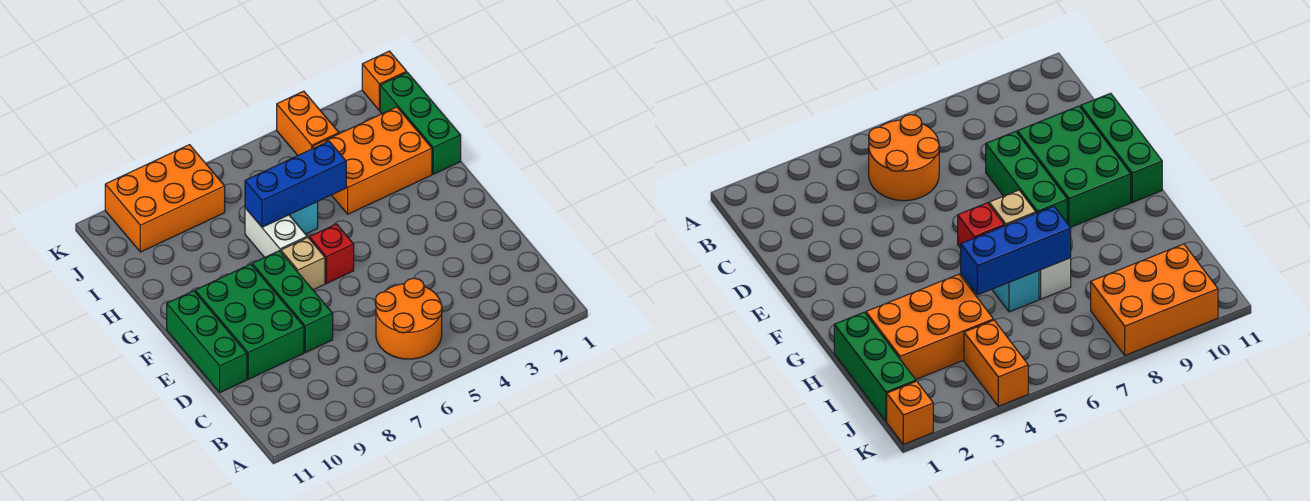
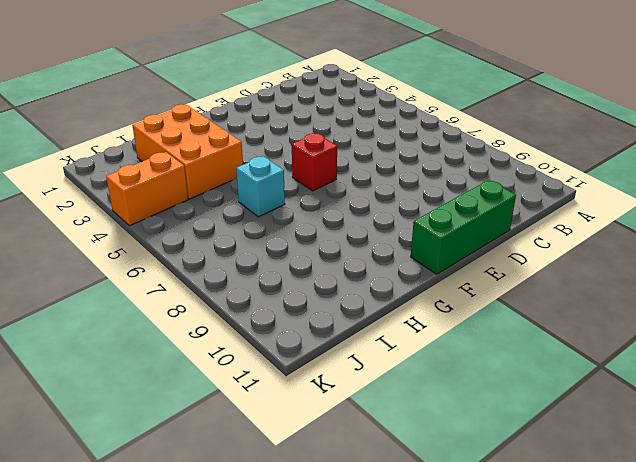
none -> orange round brick B5:C6 level 1
none -> green brick D8:F8 level 1
none -> green brick D9:F10 level 1

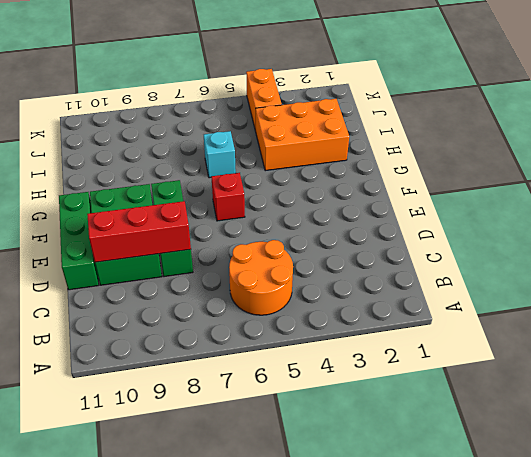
red brick D8:D10 level 2 -> none
none -> tan brick F7 level 1
none -> white brick G7:H7 level 1
none -> green brick H1:J1 level 1

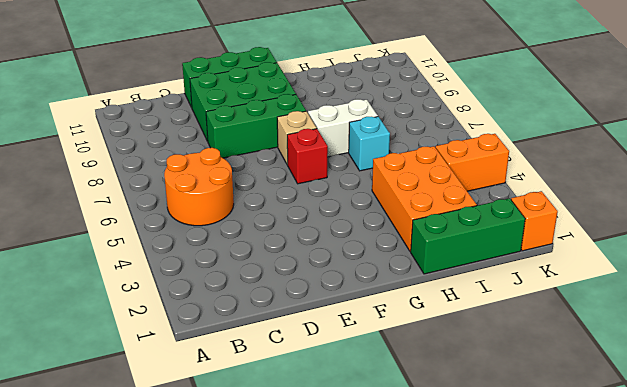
none -> orange brick J8:K10 level 1
none -> blue brick H5:H7 level 2

